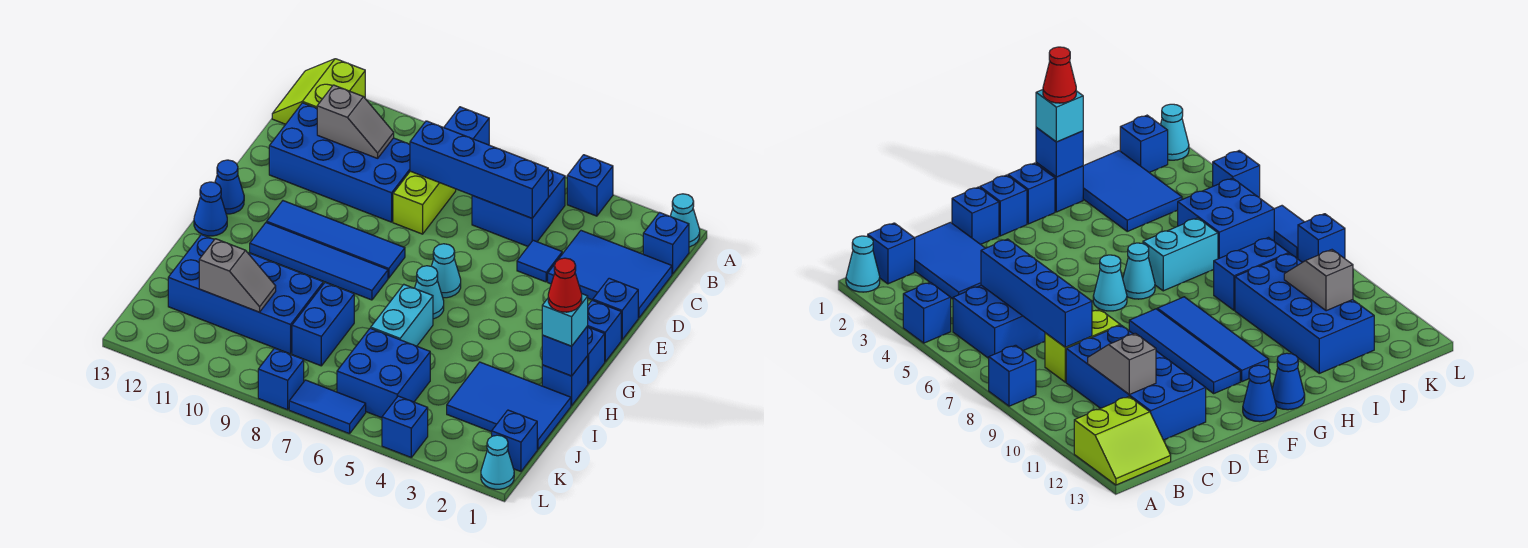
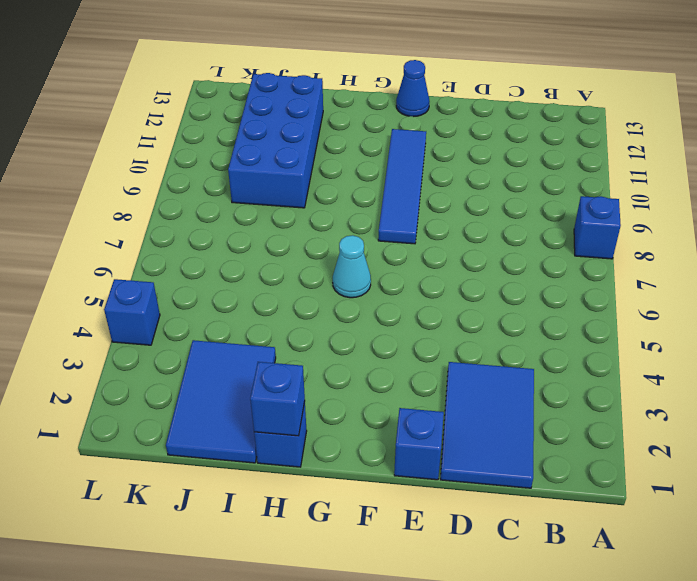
none -> cyan cone A1 level 1
none -> blue brick A4 level 1
none -> lime slope A12:B13 level 1 top 12
none -> blue brick B1 level 1

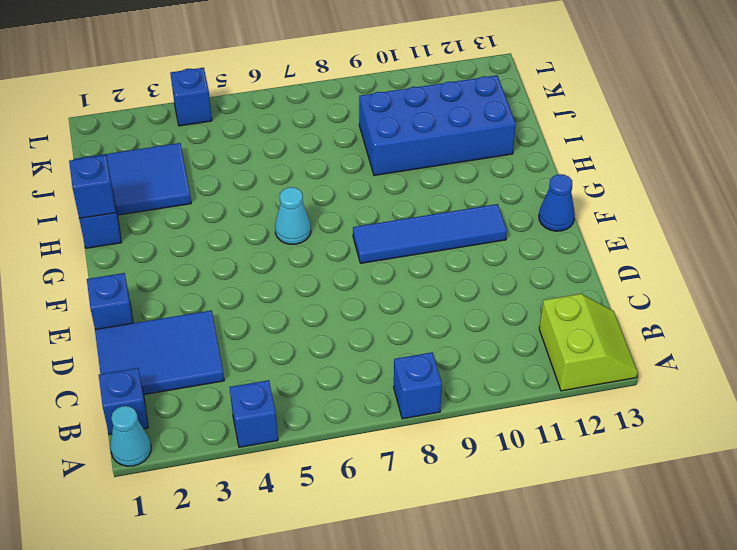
none -> blue brick B5:C6 level 1
none -> lime brick C8:D8 level 1
none -> blue brick C9:D12 level 1
none -> blue tile D4 level 1

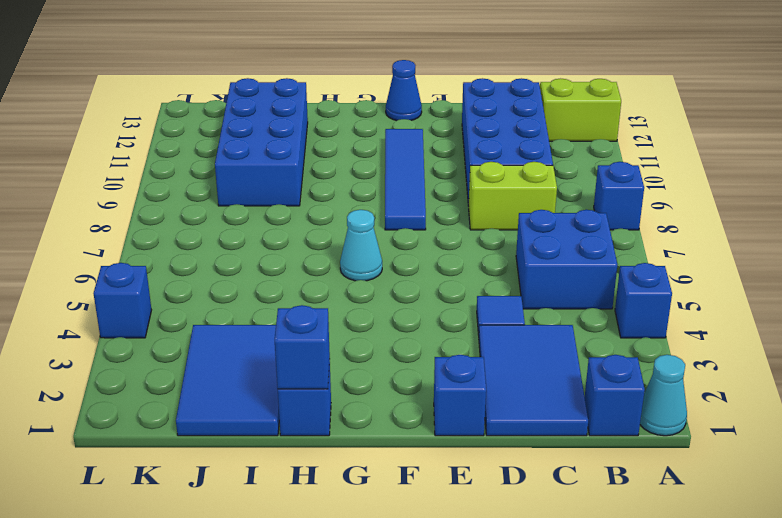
none -> blue brick F1 level 1
none -> cyan cone F6 level 1
none -> blue brick G1 level 1
none -> blue tile G8:G11 level 1

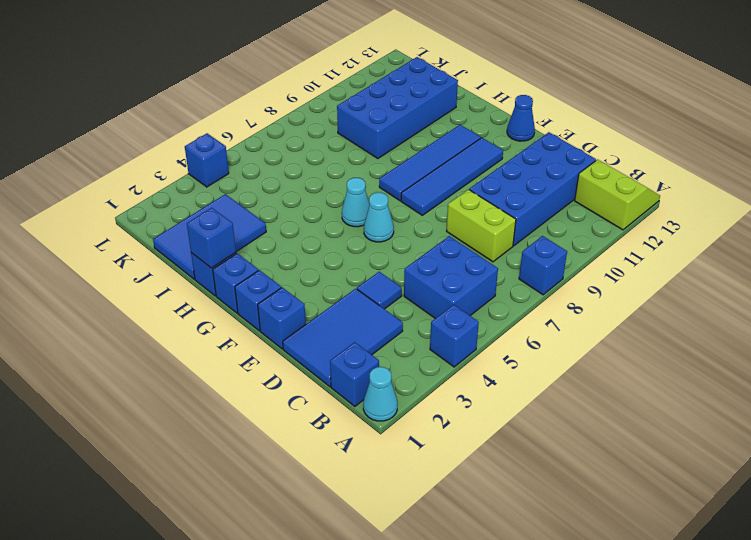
none -> blue cone G13 level 1
none -> cyan brick H6:I6 level 1
none -> blue brick I8:J8 level 1
none -> blue brick J5:K6 level 1

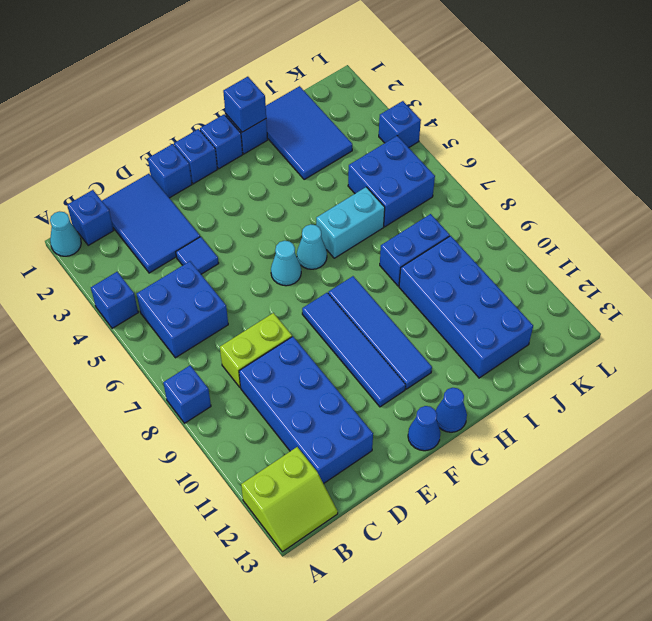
none -> blue brick K1 level 1
none -> cyan cone L1 level 1
none -> blue tile L6:L7 level 1
none -> blue brick L8 level 1

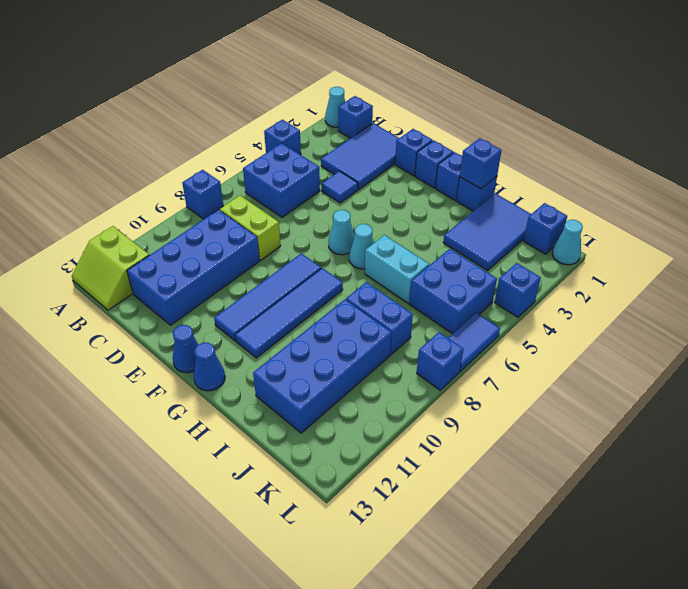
none -> blue brick C5:C8 level 2
none -> grey slope C10:C11 level 2 top 11
none -> grey slope J10:J11 level 2 top 11
none -> cyan brick H1 level 3

